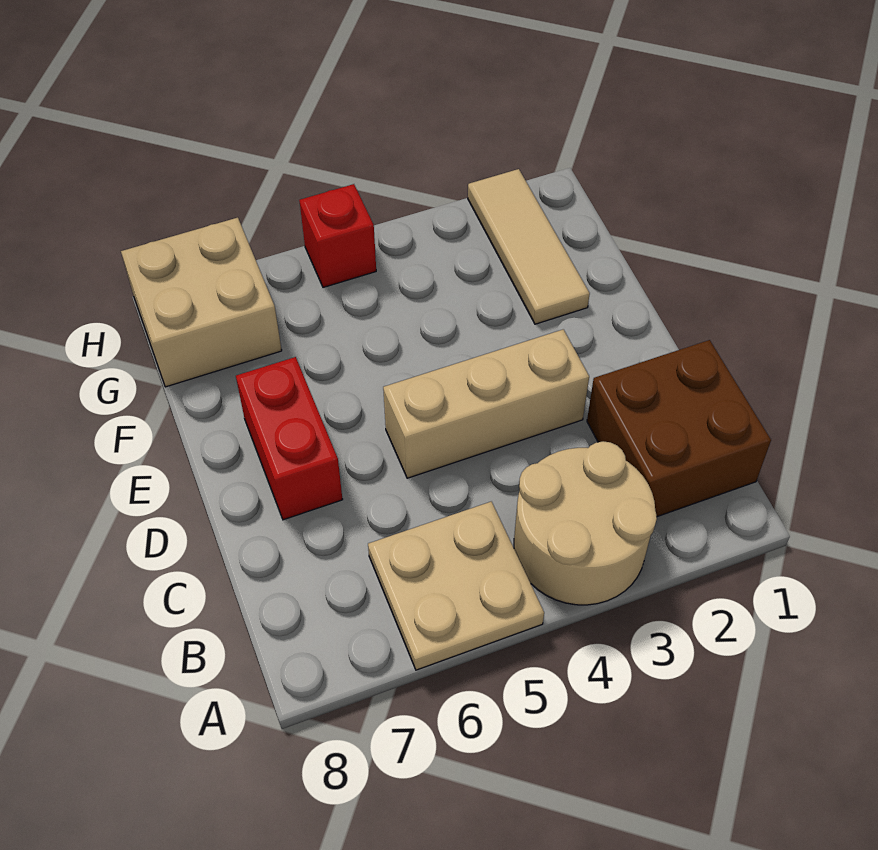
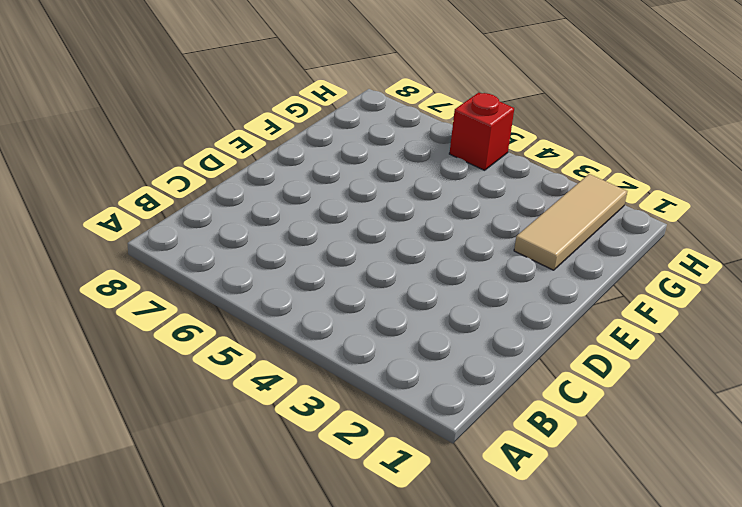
none -> tan round brick A3:B4 level 1
none -> tan plate A5:B6 level 1

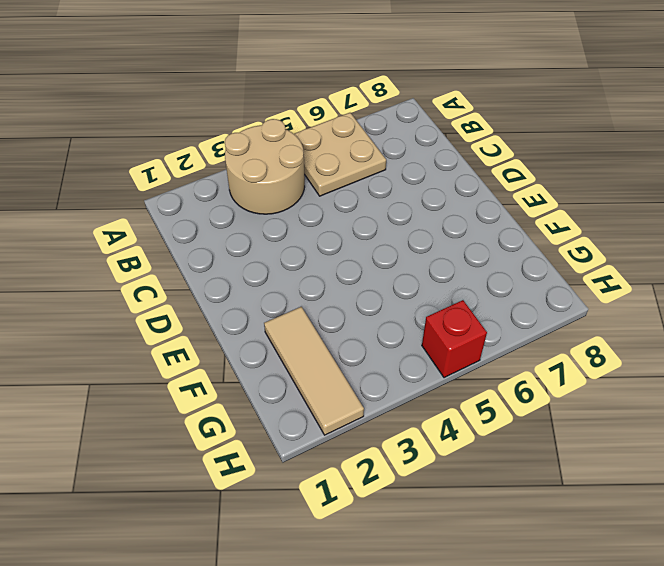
none -> brown brick B1:C2 level 1
none -> tan brick D3:D5 level 1

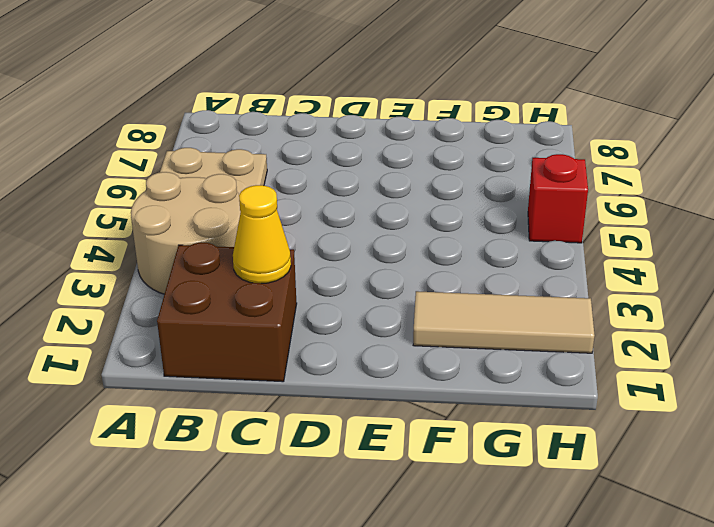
yellow cone C2 level 2 -> none
none -> tan brick D3:D5 level 1
none -> red brick D7:E7 level 1

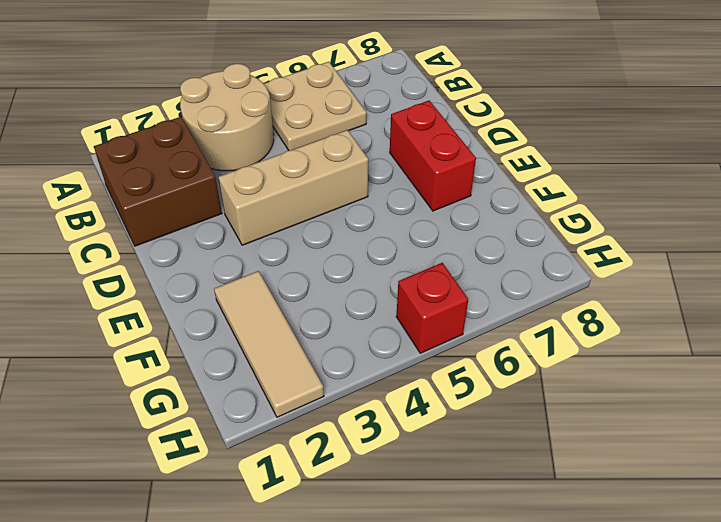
none -> tan brick G7:H8 level 1

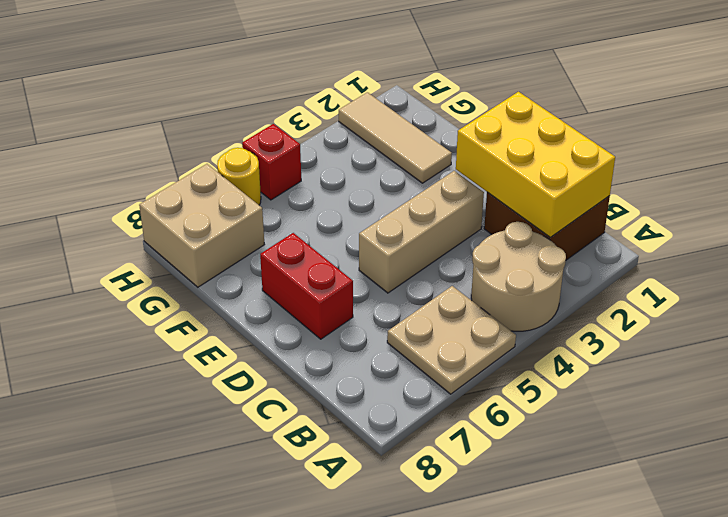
yellow brick B1:D2 level 2 -> none
yellow round brick H6 level 1 -> none

